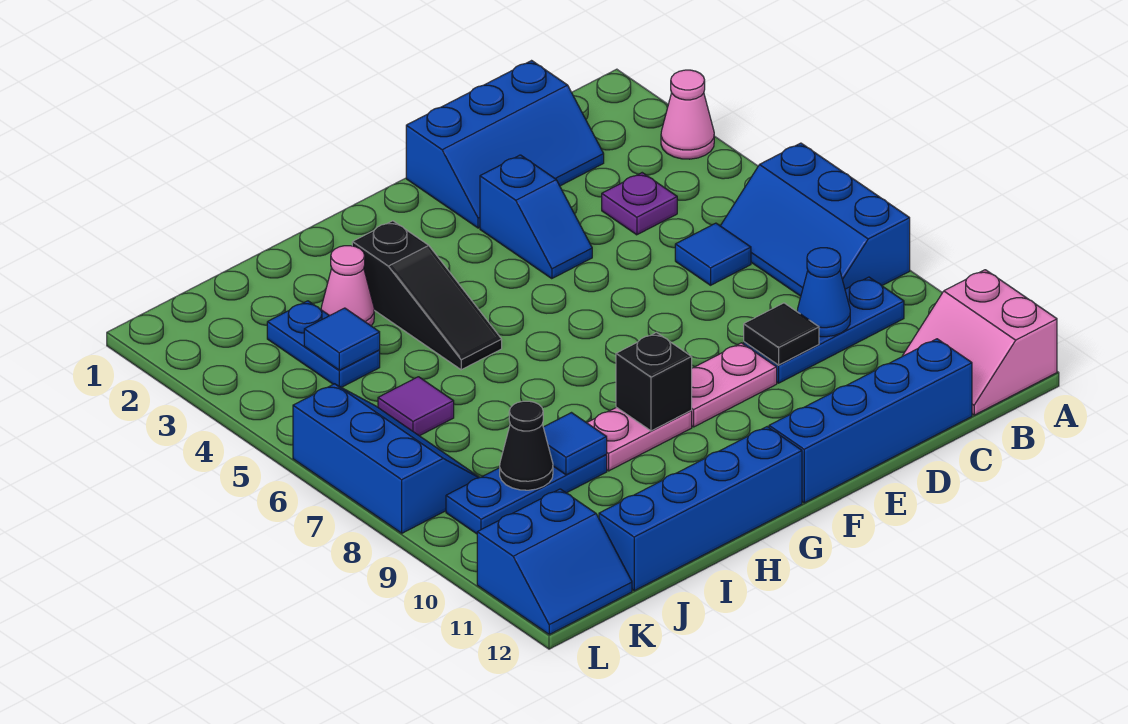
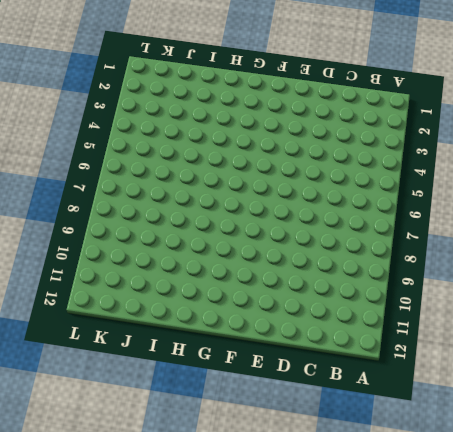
none -> pink cone A3 level 1
none -> blue slope A6:B8 level 1 top A
none -> pink slope A11:B12 level 1 top A

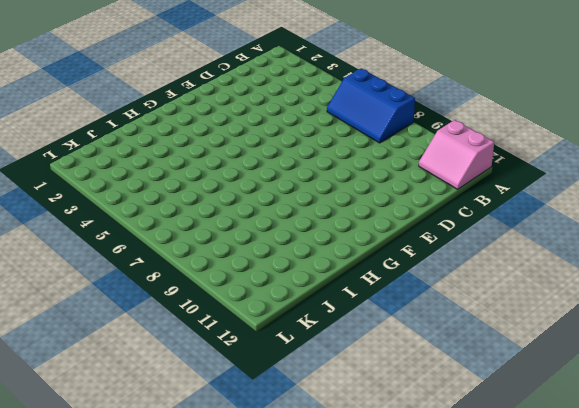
none -> pink cone A3 level 1
none -> blue plate B9:D9 level 1
none -> blue slope C1:E2 level 1 top 1

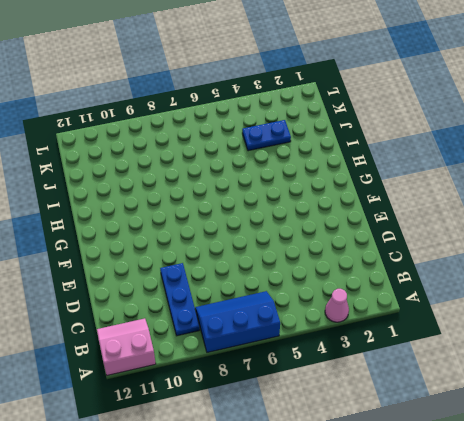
none -> blue slope C1:E2 level 1 top 1
none -> purple plate C4 level 1
none -> blue tile C6 level 1

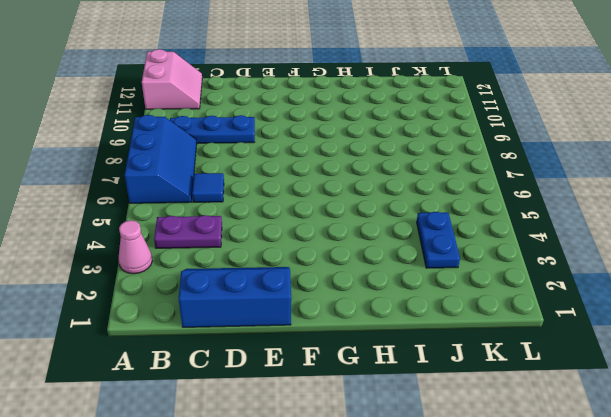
purple plate B4:C4 level 1 -> purple plate C4 level 1
none -> blue brick C12:F12 level 1
none -> blue slope E3:E4 level 1 top 3
none -> pink plate E9:F9 level 1

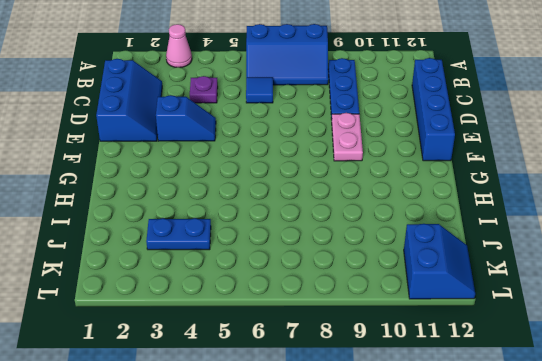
none -> pink slope A11:B12 level 1 top A
none -> pink plate G9:H9 level 1
none -> blue brick G12:J12 level 1

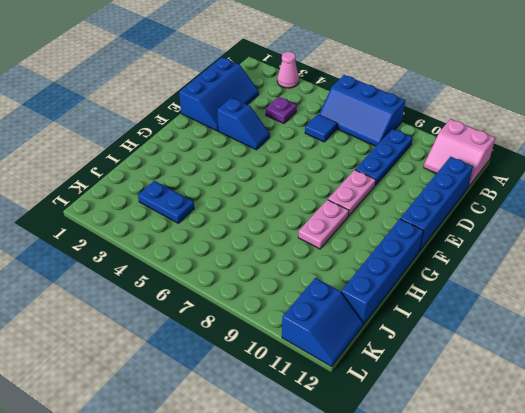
none -> black slope H3:H5 level 1 top 3
none -> pink cone I3 level 1
none -> blue plate I9:K9 level 1

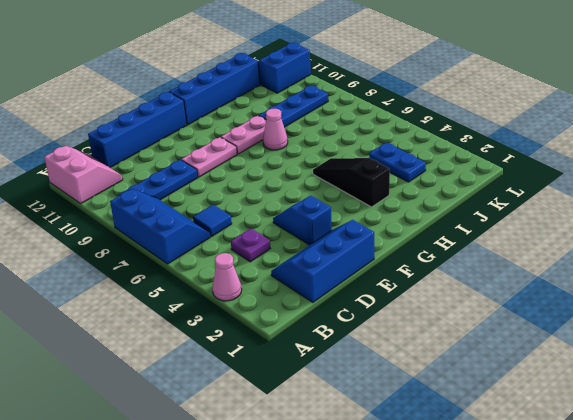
pink cone H8 level 1 -> pink cone I3 level 1
none -> purple tile J6 level 1
none -> blue slope K6:L8 level 1 top L
none -> blue cone C9 level 2

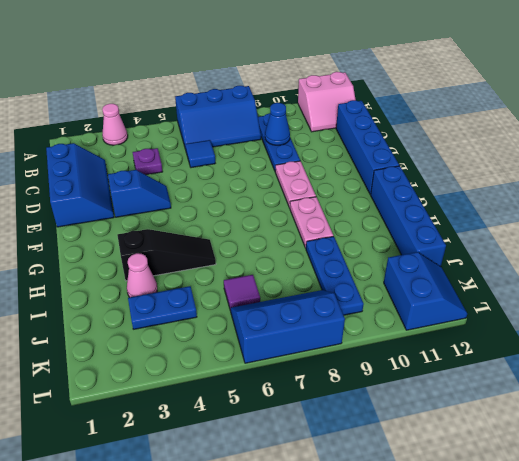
none -> black tile D9 level 2
none -> black brick G9 level 2
none -> blue tile I9 level 2

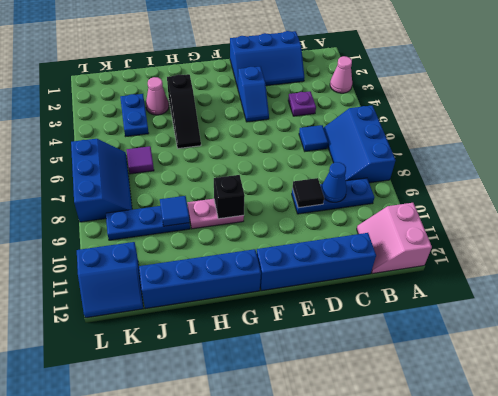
none -> pink plate E9:F9 level 1
none -> blue tile J4 level 2
none -> black cone J9 level 2

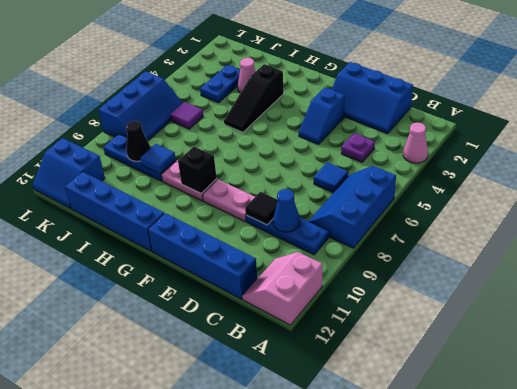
none -> blue tile J4 level 2

